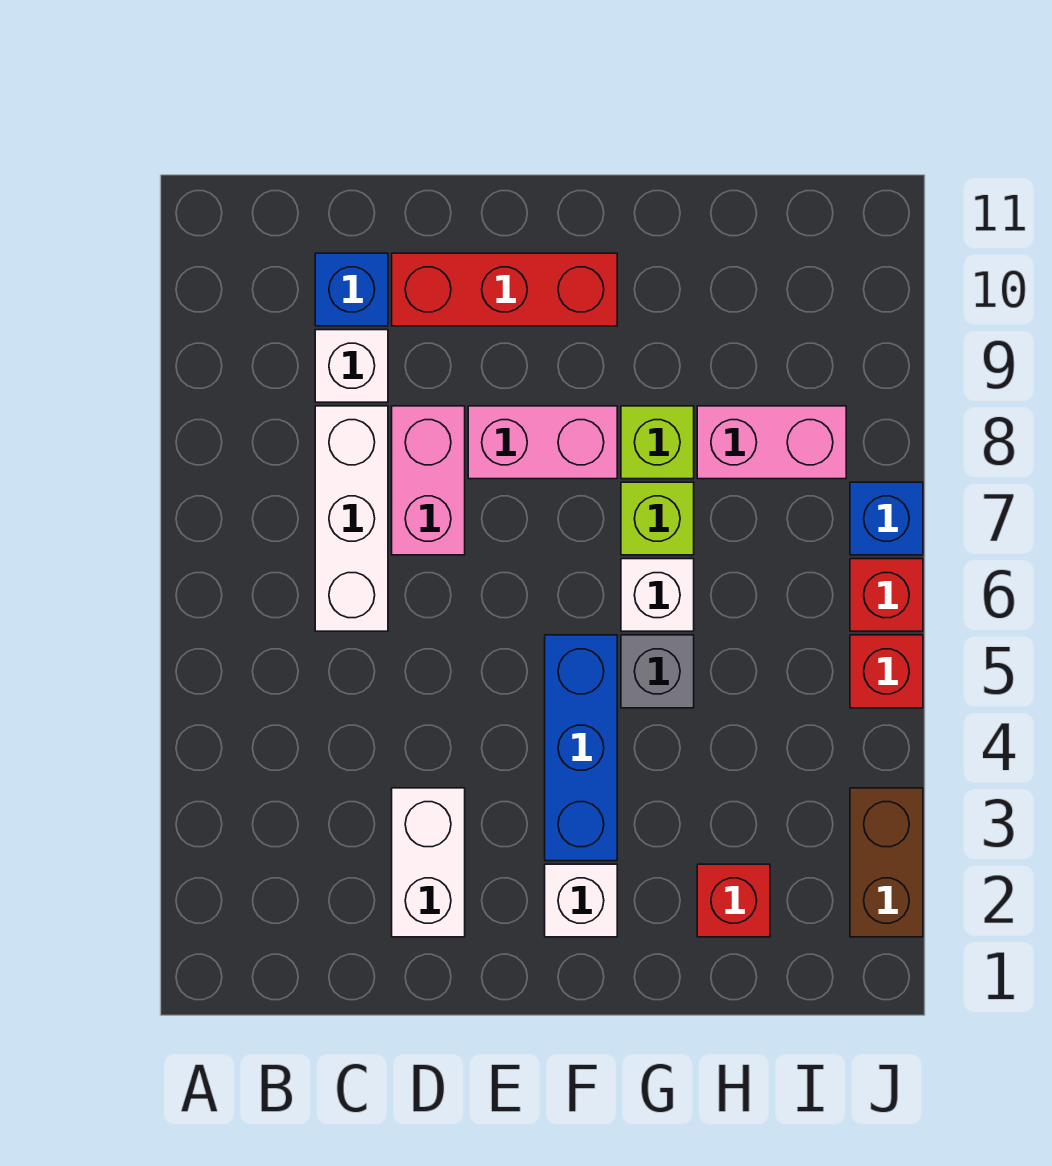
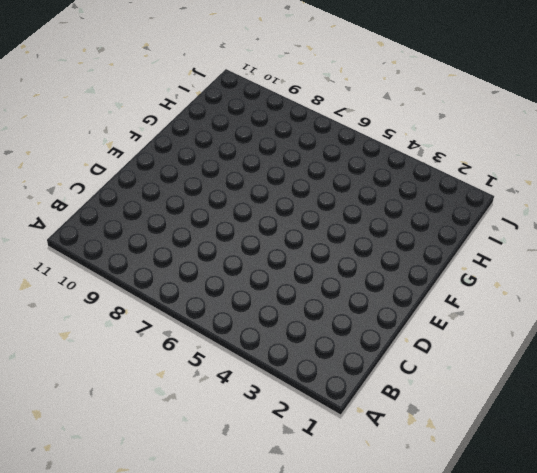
none -> white brick C6:C8 level 1
none -> white brick C9 level 1
none -> blue brick C10 level 1

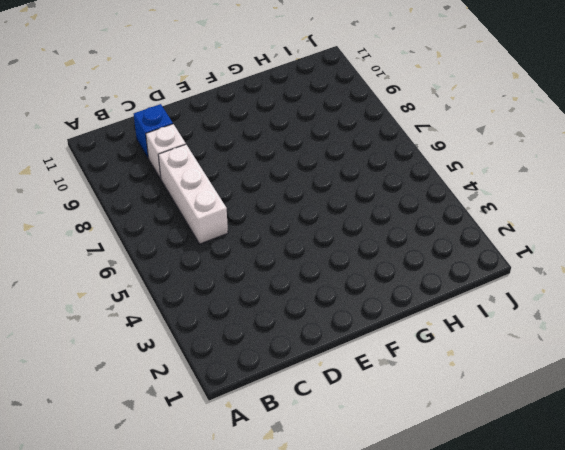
none -> white brick D2:D3 level 1
none -> pink brick D7:D8 level 1
none -> red brick D10:F10 level 1

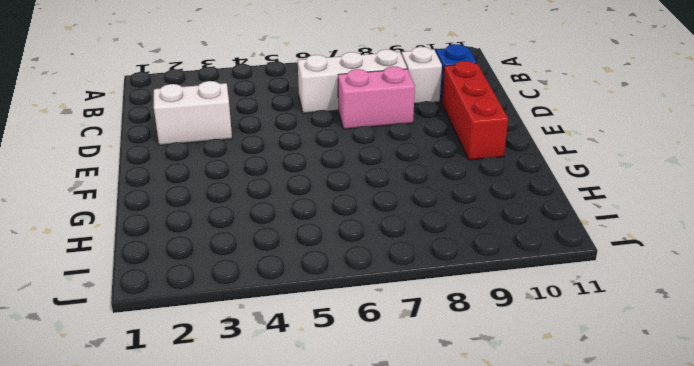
none -> pink brick E8:F8 level 1
none -> white brick F2 level 1
none -> blue brick F3:F5 level 1

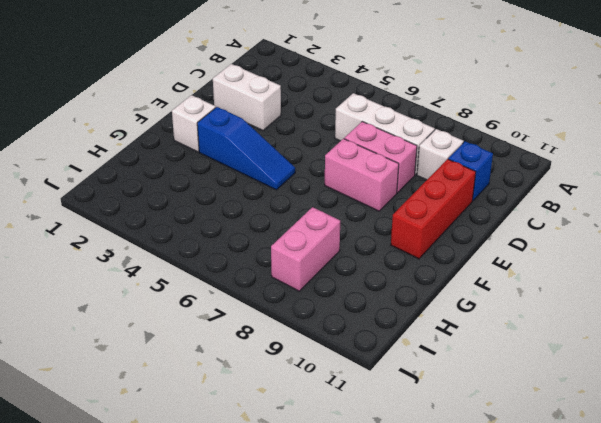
pink brick E7:E8 level 1 -> pink brick E8:F8 level 1
blue slope F3:F5 level 1 top 3 -> blue brick F3:F5 level 1
none -> grey brick G5 level 1
none -> white brick G6 level 1
none -> lime brick G7 level 1

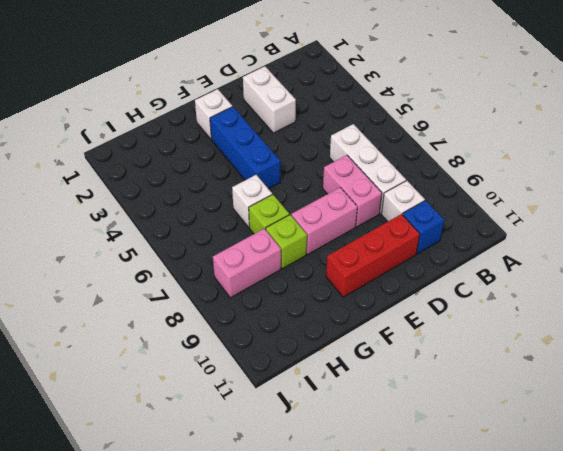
none -> grey brick G5 level 1
none -> red brick H2 level 1
none -> brown brick J2:J3 level 1

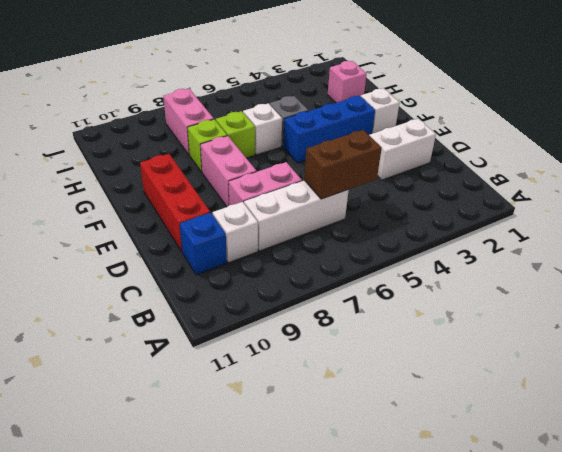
brown brick C5:C6 level 2 -> brown brick J2:J3 level 1
pink brick H2 level 1 -> red brick H2 level 1
none -> red brick J5 level 1
none -> red brick J6 level 1
none -> blue brick J7 level 1

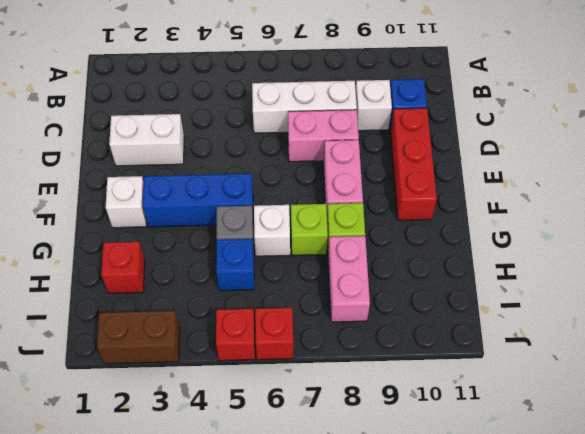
blue brick H5 level 1 -> blue brick J7 level 1

